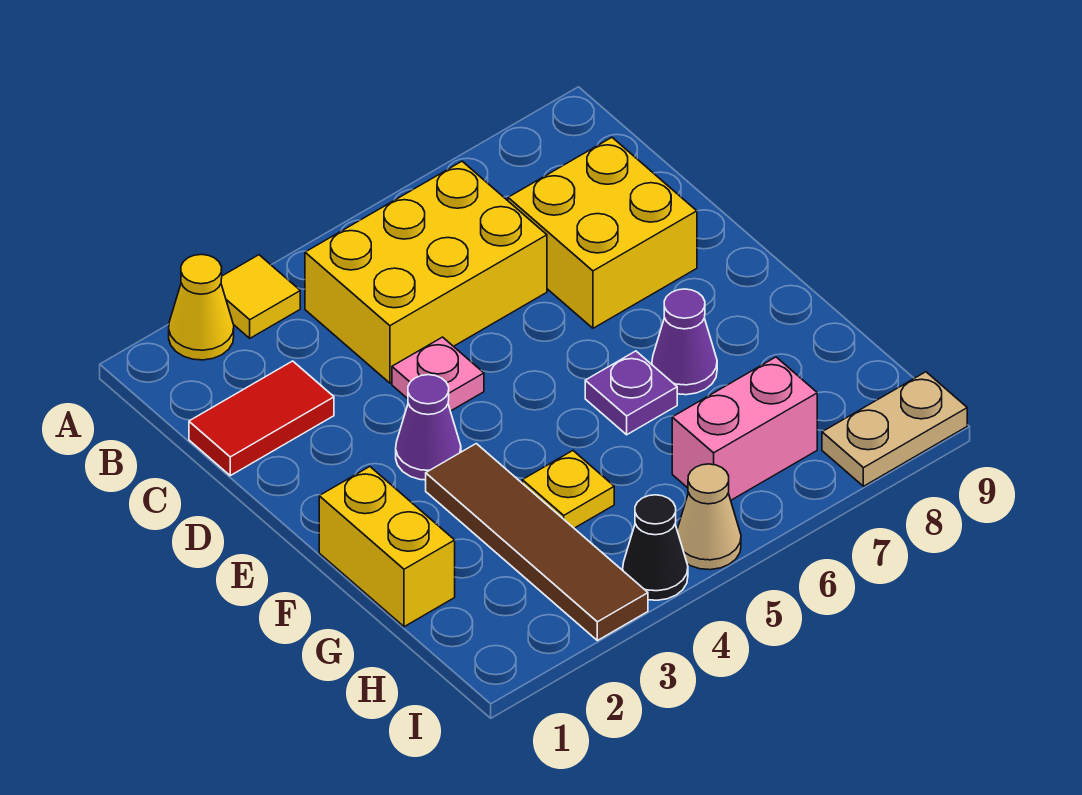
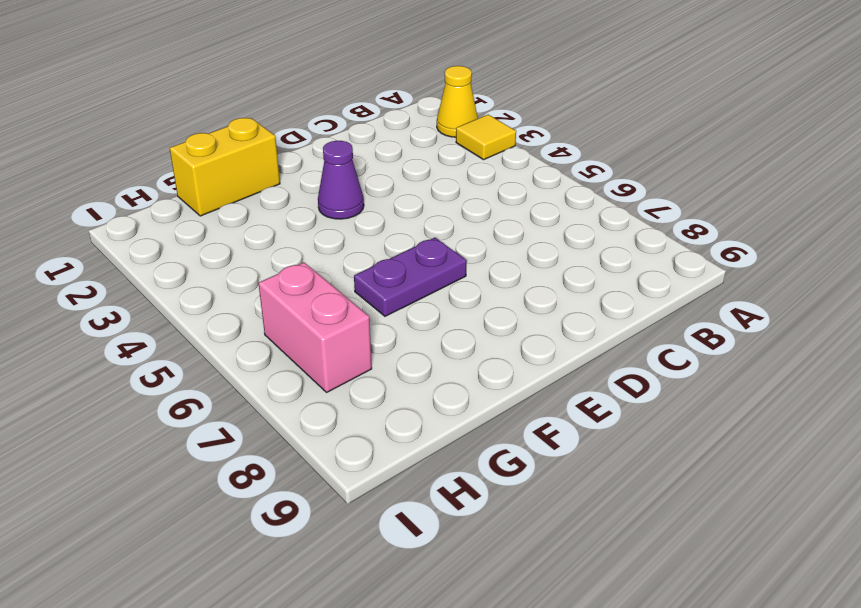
purple plate E6:F6 level 1 -> purple plate F6 level 1
none -> yellow brick B4:C6 level 1
none -> red tile C1:C2 level 1
none -> yellow brick C7:D8 level 1

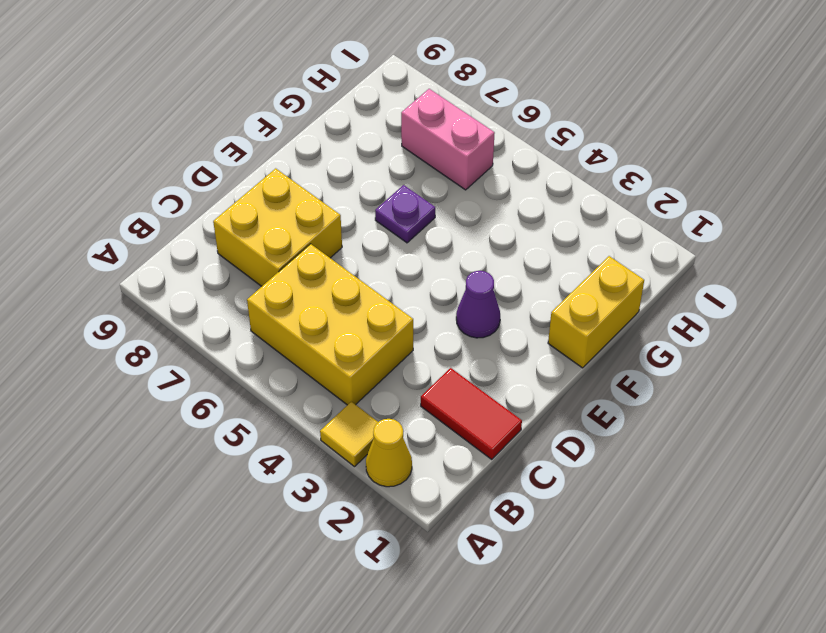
none -> pink plate D4 level 1
none -> brown tile F3:I3 level 1
none -> purple cone F7 level 1

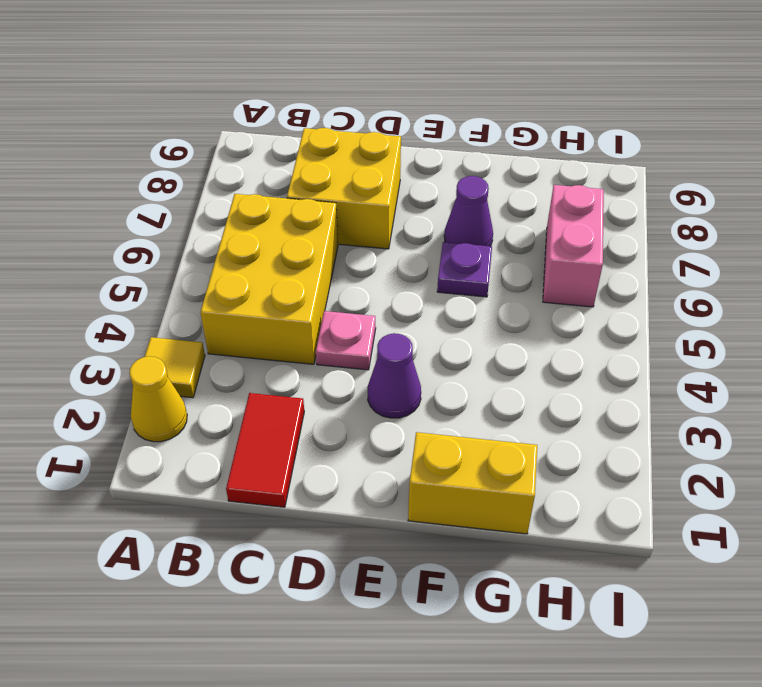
none -> brown tile F3:I3 level 1
none -> yellow plate G4 level 1
none -> black cone I4 level 1

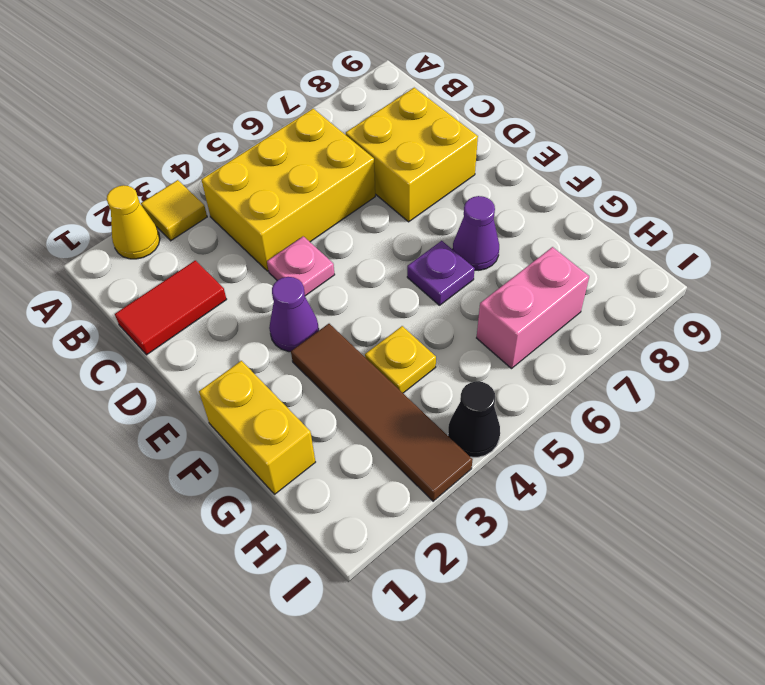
none -> tan cone I5 level 1
none -> tan plate I8:I9 level 1

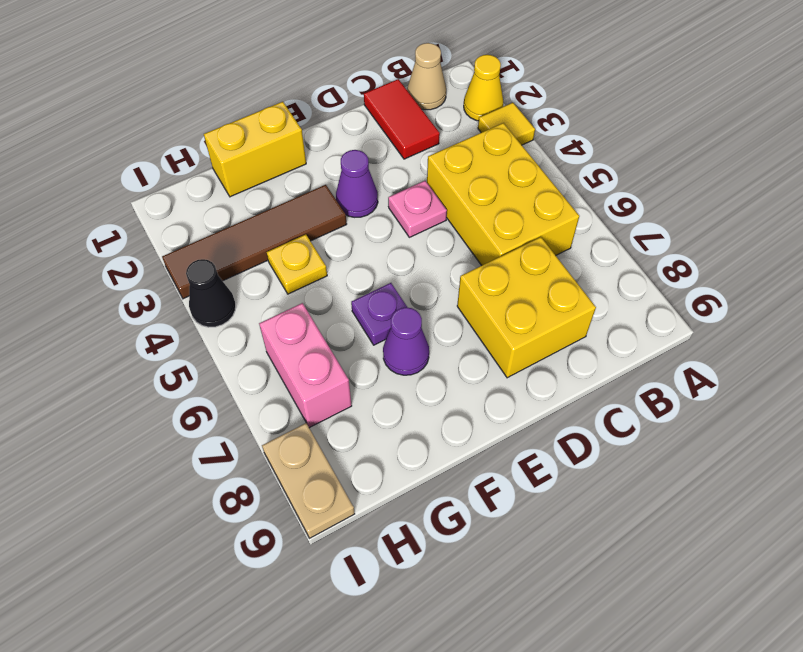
tan cone B1 level 1 -> tan cone I5 level 1

